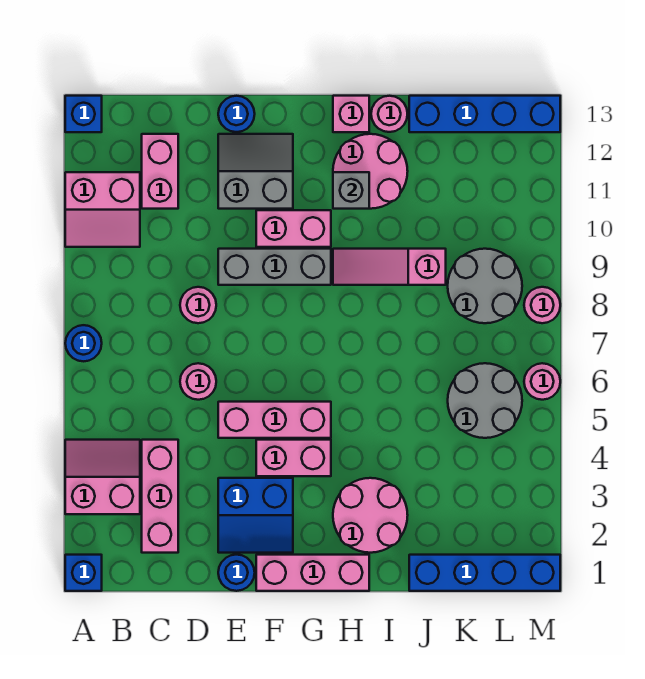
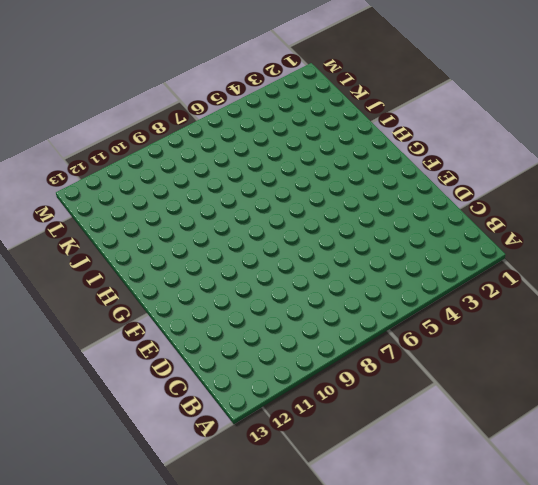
none -> blue brick A1 level 1
none -> pink slope A3:B4 level 1 top 3
none -> blue round brick A7 level 1
none -> pink slope A10:B11 level 1 top 11

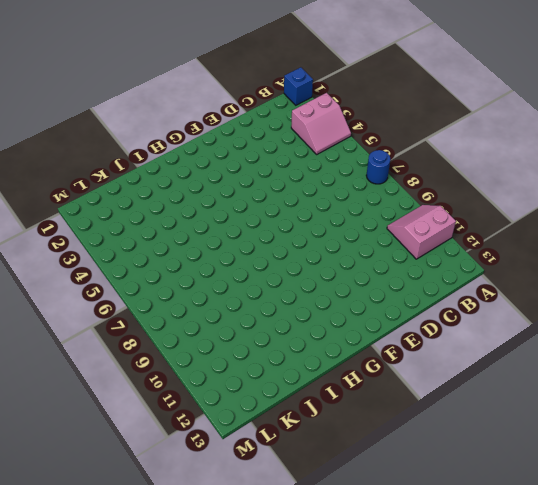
none -> blue brick A13 level 1
none -> pink brick C2:C4 level 1
none -> pink brick C11:C12 level 1
none -> pink round brick D6 level 1

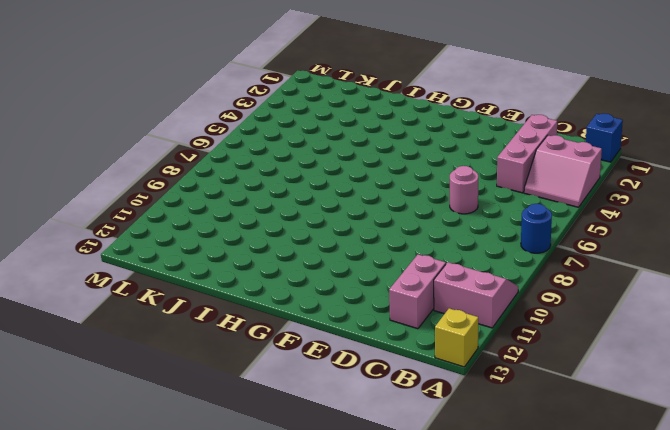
yellow brick A13 level 1 -> blue brick A13 level 1
none -> pink round brick D8 level 1
none -> blue round brick E1 level 1
none -> blue slope E2:F3 level 1 top 3
none -> pink brick E5:G5 level 1

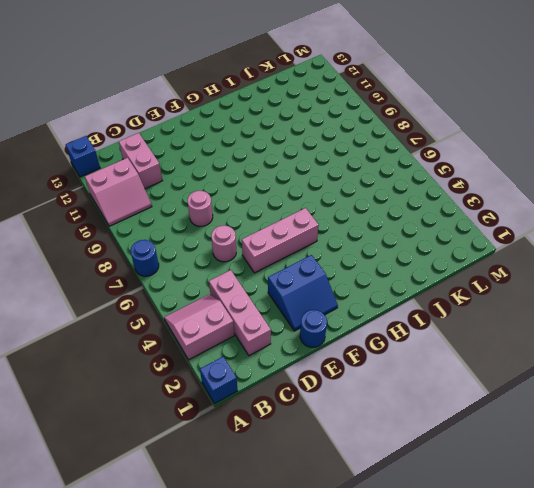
none -> grey brick E9:G9 level 1
none -> grey slope E11:F12 level 1 top 11
none -> blue round brick E13 level 1
none -> pink brick F1:H1 level 1

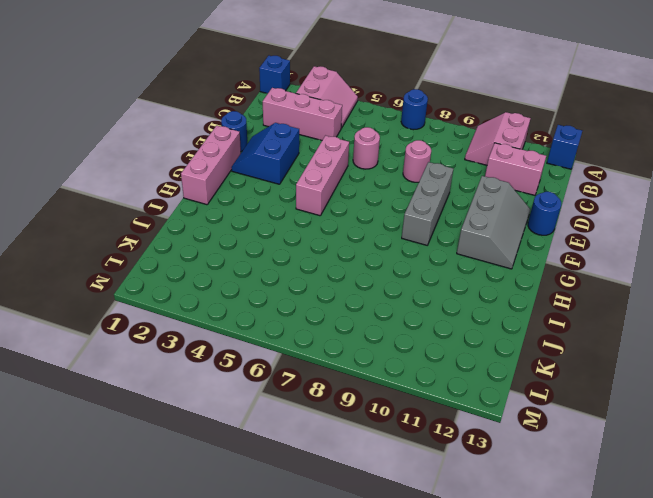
grey slope E11:G12 level 1 top 11 -> grey slope E11:F12 level 1 top 11
none -> pink brick F4:G4 level 1
none -> pink brick F10:G10 level 1
none -> pink round brick H2:I3 level 1
none -> pink slope H9:J9 level 1 top J

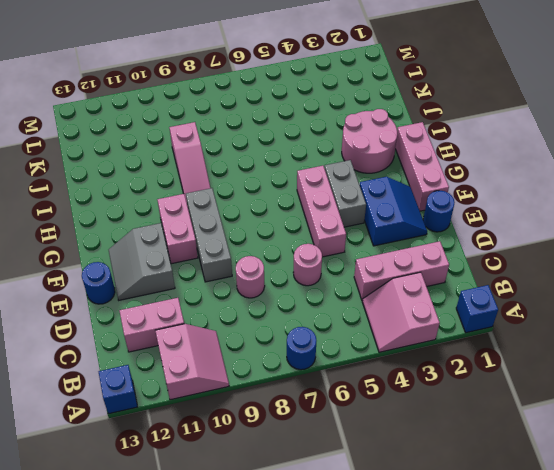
grey brick F4:G4 level 1 -> pink brick F4:G4 level 1
none -> pink round brick H11:I12 level 1
none -> pink brick H13 level 1
none -> pink round brick I13 level 1
none -> blue brick J1:M1 level 1

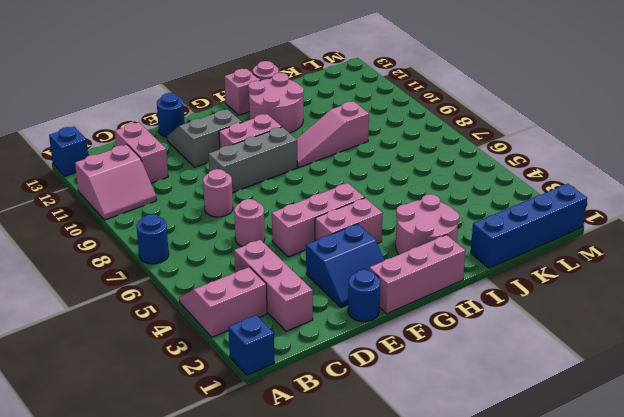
none -> blue brick J13:M13 level 1
none -> grey round brick K5:L6 level 1
none -> grey round brick K8:L9 level 1
none -> pink round brick M6 level 1

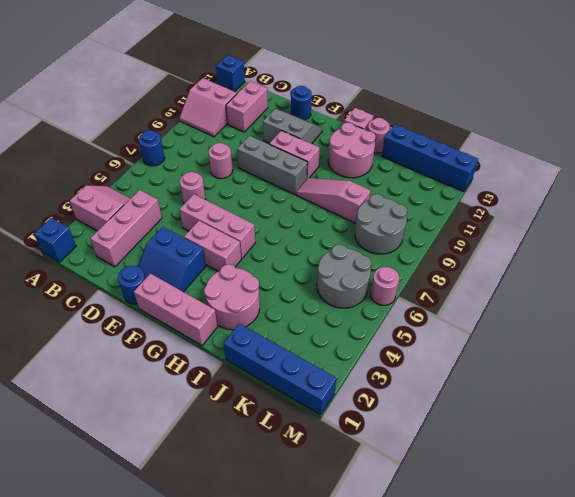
none -> pink round brick M8 level 1
none -> grey brick H11 level 2

